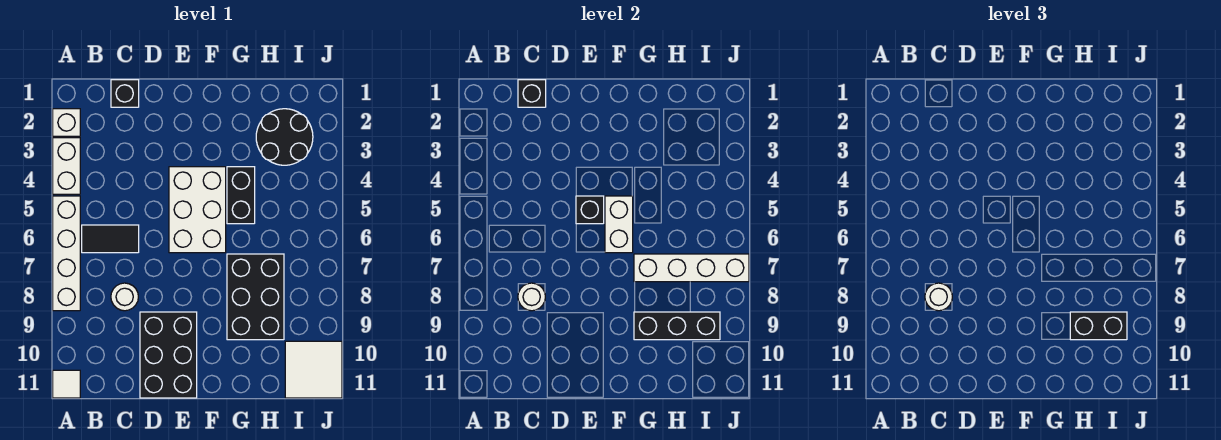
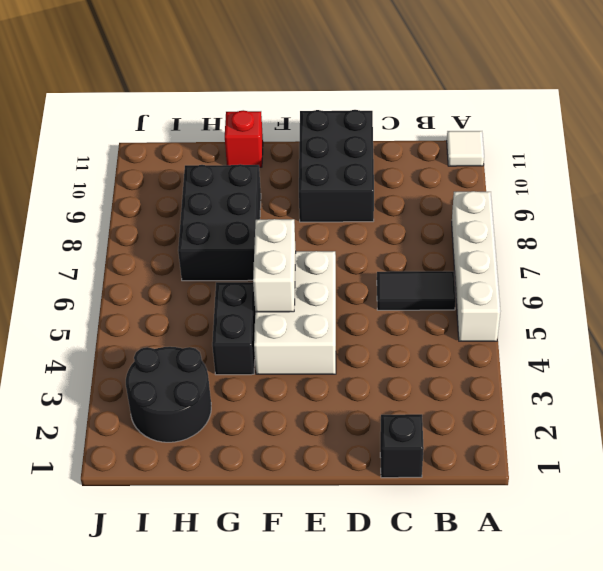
red brick G11 level 1 -> none
none -> white brick A2 level 1
none -> white brick A3:A4 level 1
none -> white round brick C8 level 1

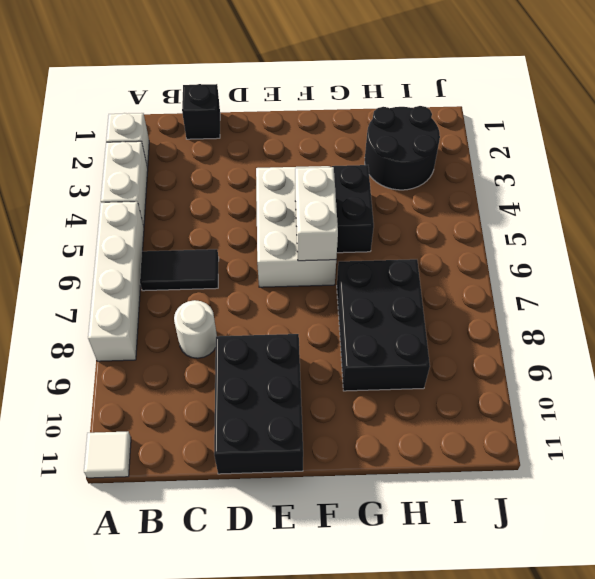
none -> white tile I10:J11 level 1
none -> black brick C1 level 2
none -> white round brick C8 level 2

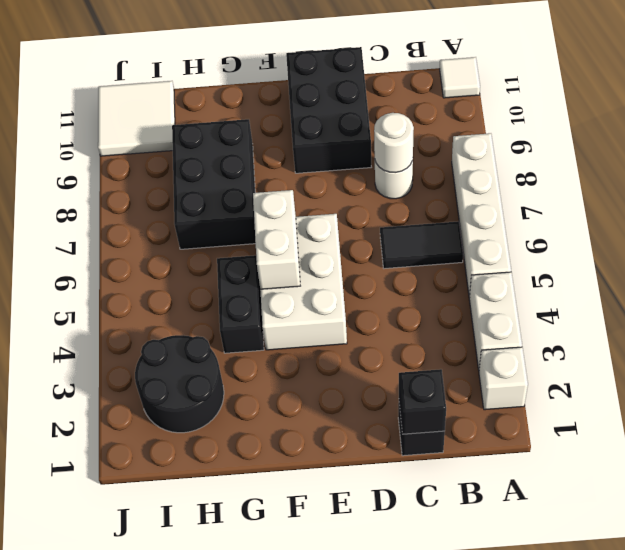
none -> black brick E5 level 2
none -> white brick G7:J7 level 2
none -> black brick G9:I9 level 2

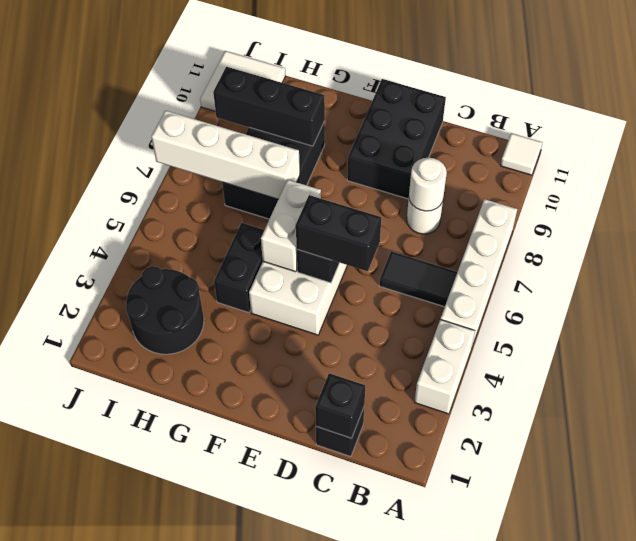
black brick D5:E5 level 3 -> black brick H9:I9 level 3
none -> white brick A2 level 1
none -> white round brick C8 level 3

